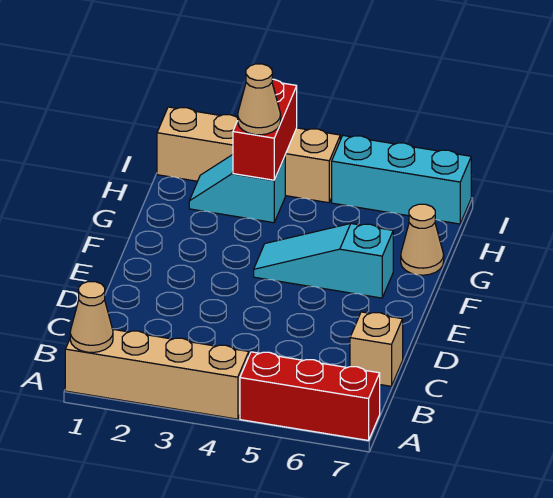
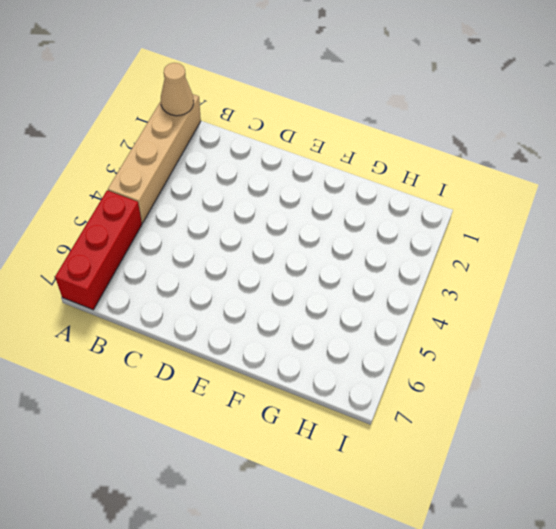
none -> tan brick C7 level 1
none -> cyan slope F4:F6 level 1 top 6

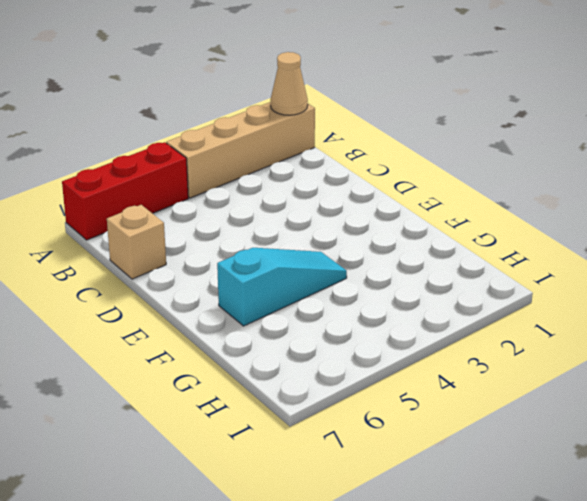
none -> tan cone G7 level 1
none -> cyan slope H2:H3 level 1 top 3

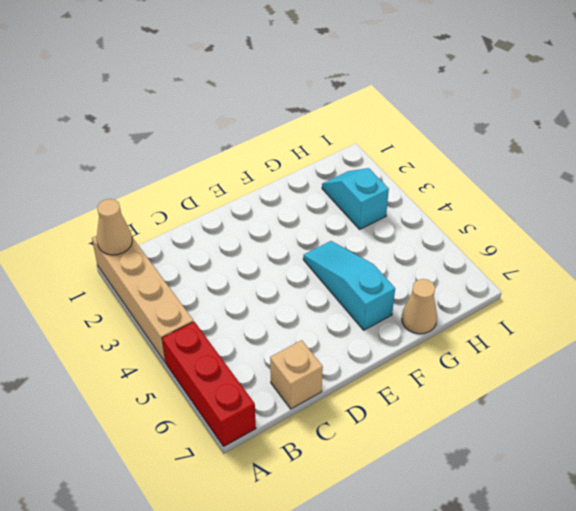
none -> tan brick I1:I4 level 1
none -> cyan brick I5:I7 level 1

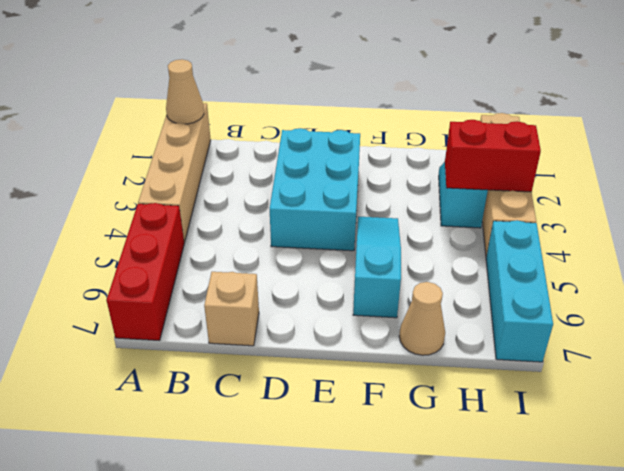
cyan brick D2:E4 level 1 -> none
none -> tan cone H3 level 3

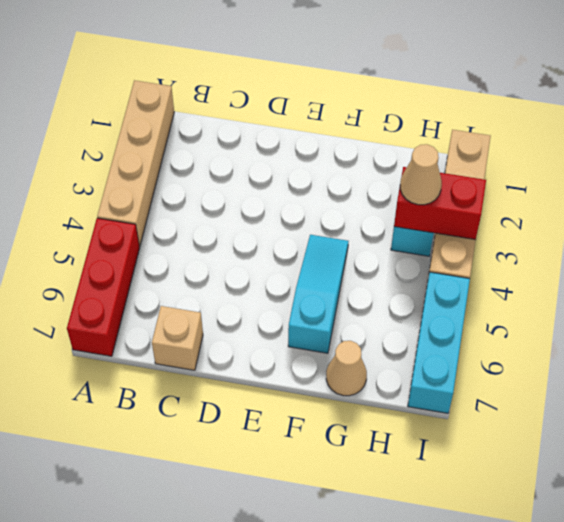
none -> tan cone A1 level 2

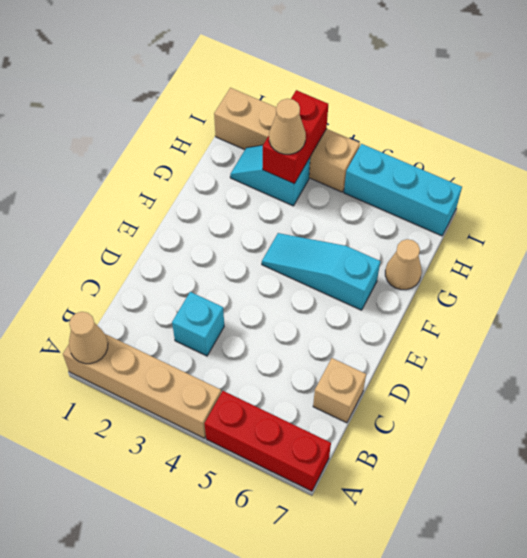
cyan brick C3 level 1 -> none

